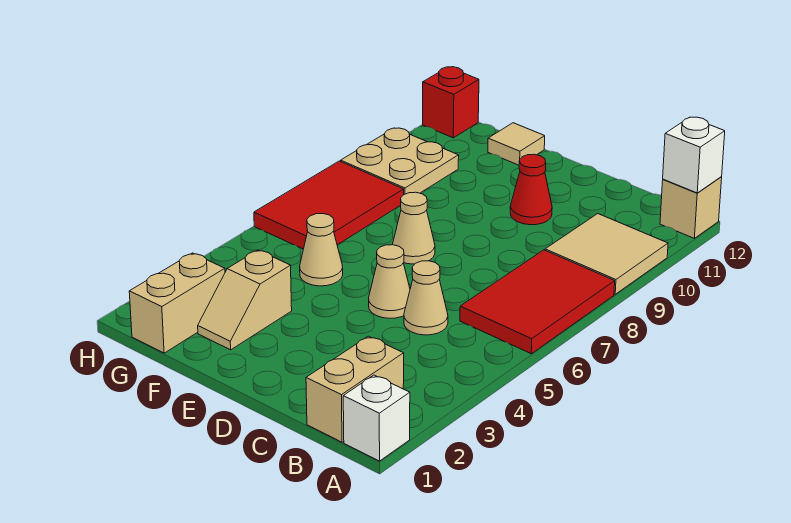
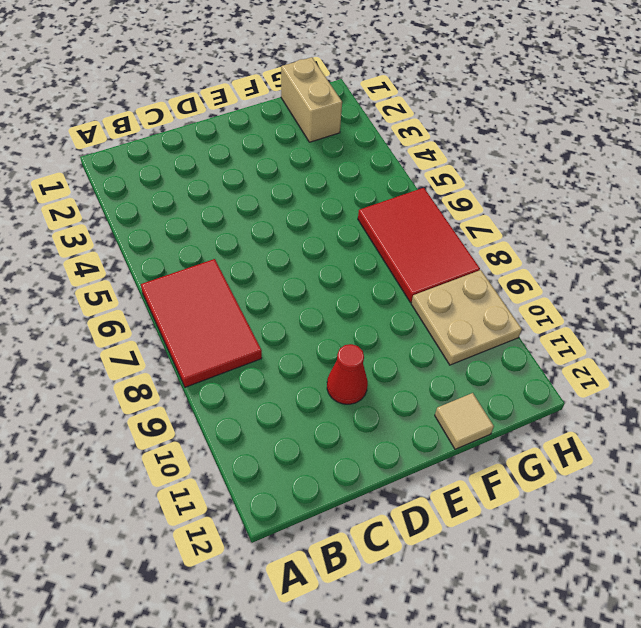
none -> white brick A1 level 1
none -> tan tile A9:B10 level 1
none -> tan brick A12 level 1

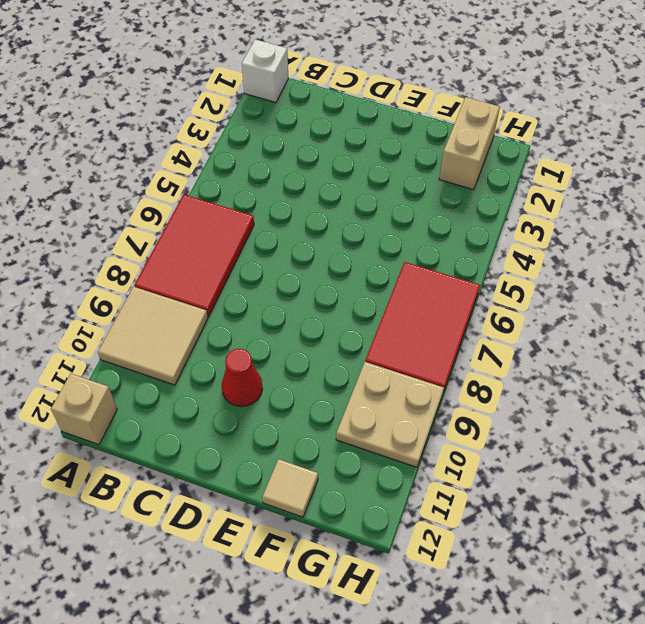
none -> tan brick B1:B2 level 1
none -> tan cone C5 level 1
none -> tan cone D5 level 1

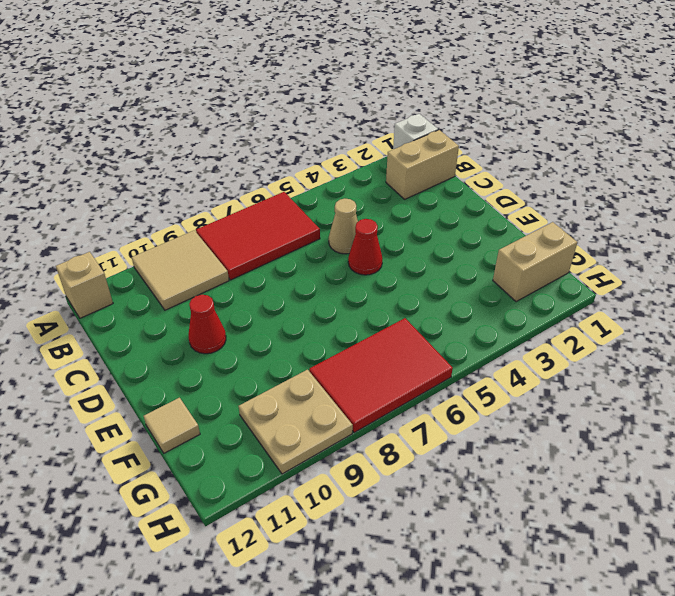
red cone D5 level 1 -> tan cone D5 level 1
none -> tan cone E7 level 1
none -> tan slope F2:F3 level 1 top 3
none -> tan cone F5 level 1

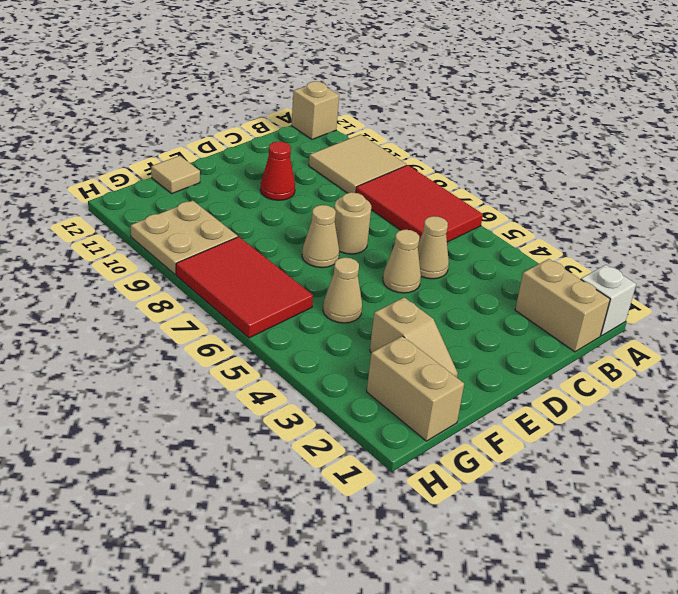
tan round brick D7 level 1 -> none
none -> red brick H12 level 1
none -> white brick A12 level 2

